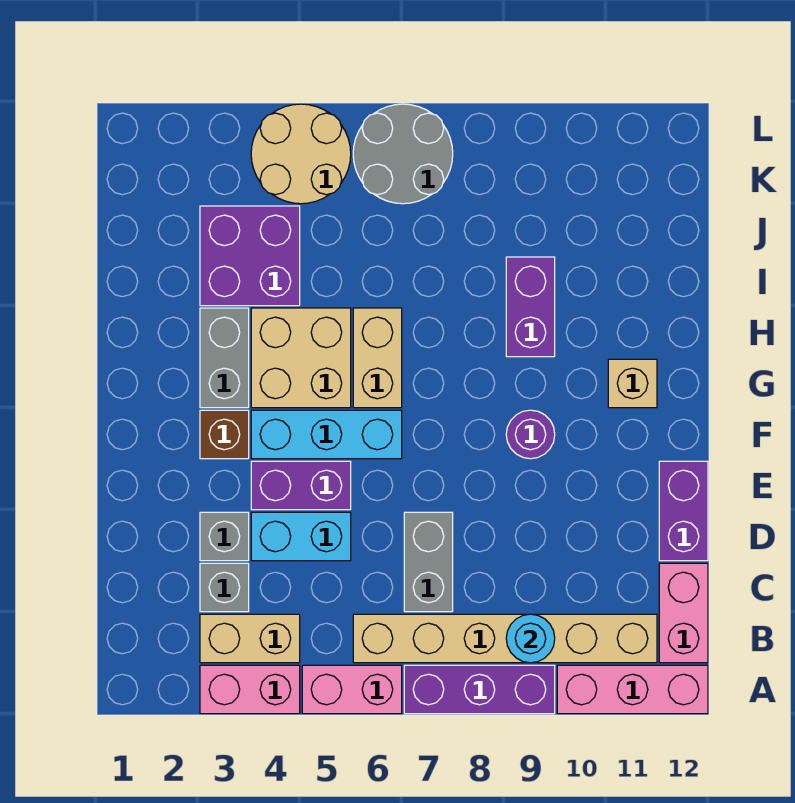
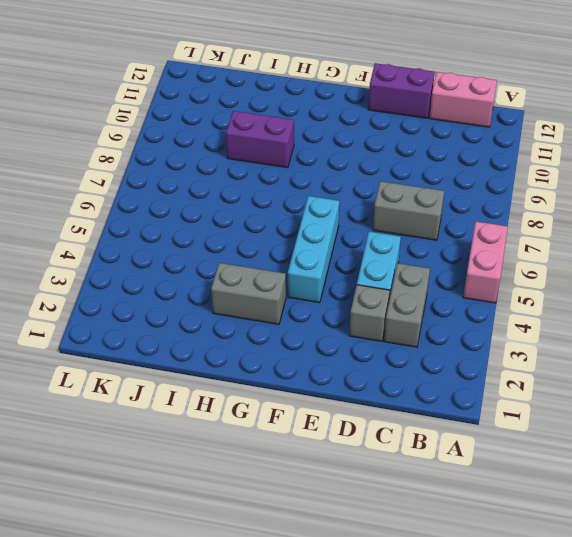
grey brick C3:C4 level 1 -> grey brick C3 level 1
none -> pink brick A3:A4 level 1
none -> purple brick A7:A9 level 1
none -> pink brick A10:A12 level 1

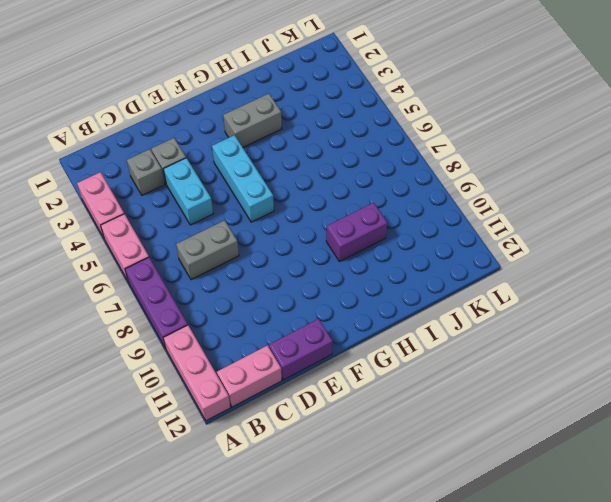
none -> tan brick B3:B4 level 1
none -> tan brick B6:B11 level 1
none -> purple brick E4:E5 level 1

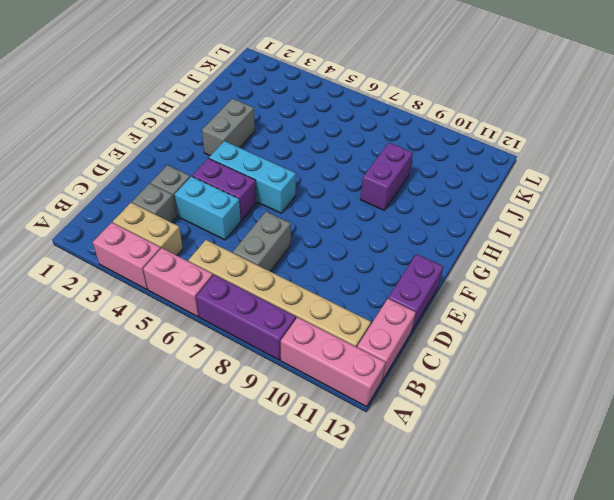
none -> brown brick F3 level 1
none -> purple round brick F9 level 1
none -> tan brick G4:H5 level 1

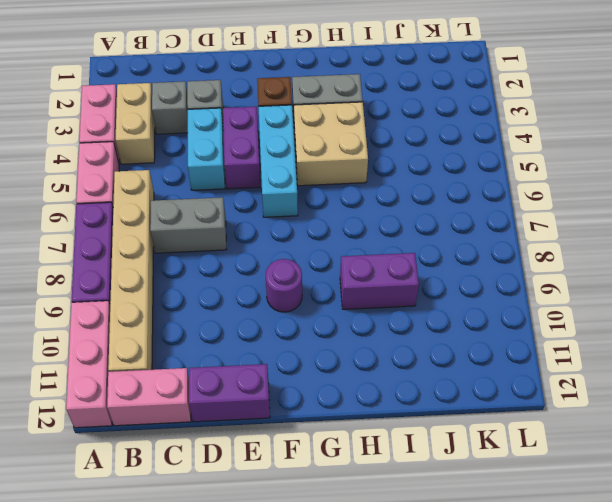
none -> tan brick G6:H6 level 1
none -> tan brick G11 level 1
none -> purple brick I3:J4 level 1

